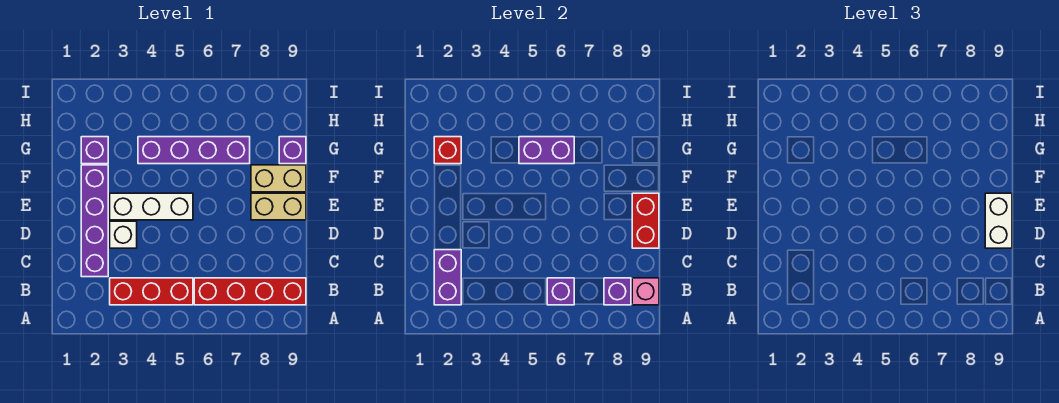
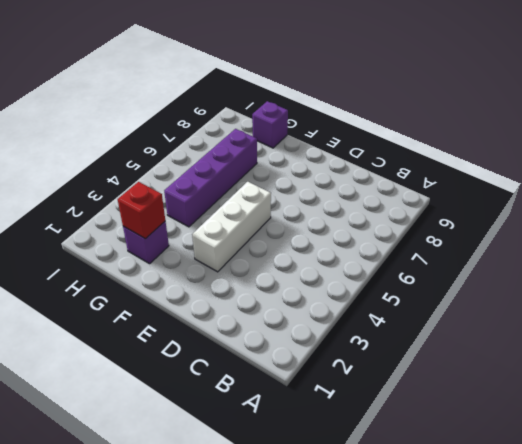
none -> red brick B3:B5 level 1
none -> red brick B6:B9 level 1
none -> purple brick C2:F2 level 1

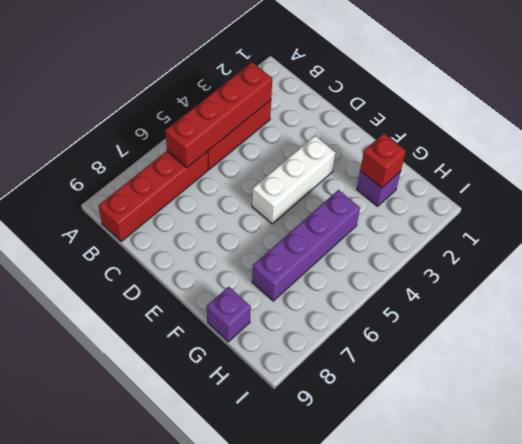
red brick B3:B6 level 2 -> purple brick B6 level 2
none -> purple brick C2:F2 level 1
none -> white brick D3 level 1
none -> tan brick E8:E9 level 1

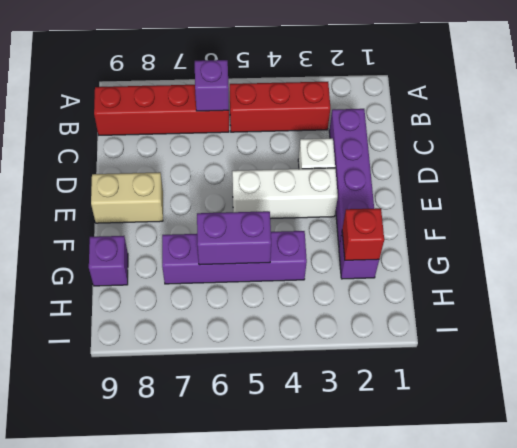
none -> tan brick F8:F9 level 1
none -> purple brick B2:C2 level 2
none -> purple brick B8 level 2

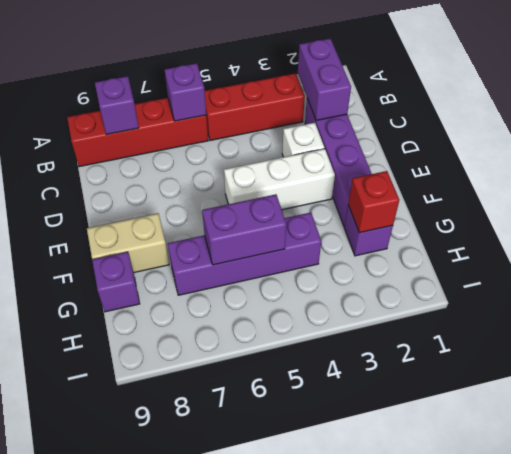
none -> tan brick E8:E9 level 1
none -> pink brick B9 level 2
none -> red brick D9:E9 level 2

